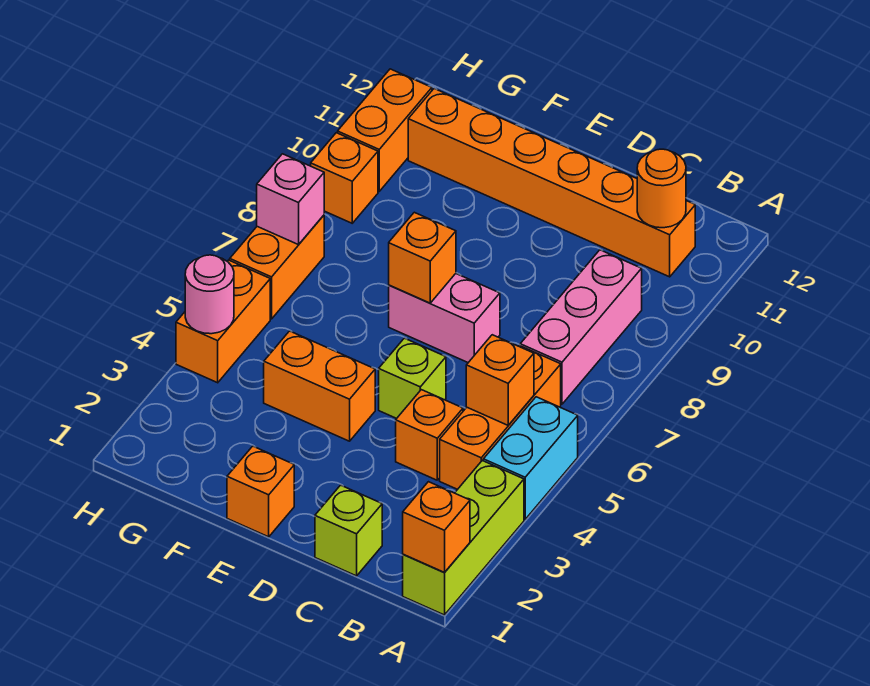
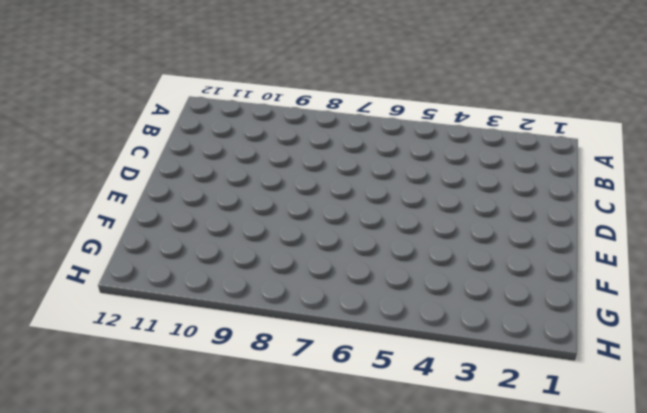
none -> lime brick A1:A3 level 1
none -> cyan brick A4:A5 level 1
none -> orange brick B4:B6 level 1

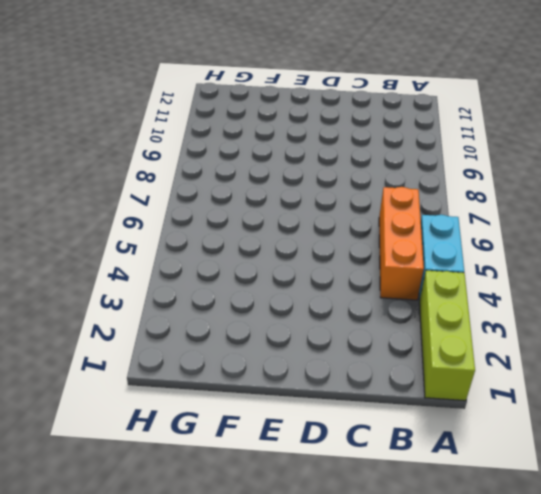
none -> pink brick B7:B9 level 1
none -> orange brick B11:G11 level 1
none -> lime brick C1 level 1

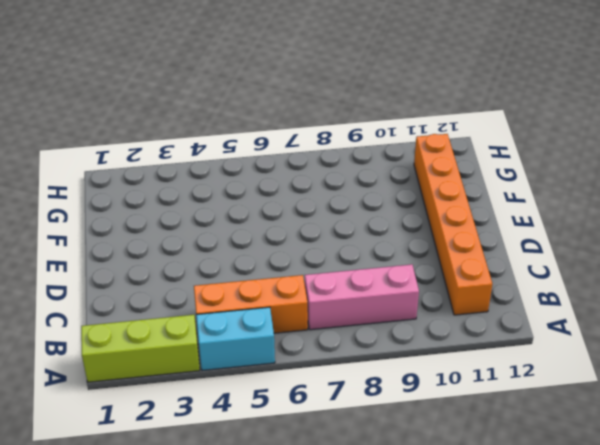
none -> lime brick C1 level 1
none -> orange brick C4 level 1
none -> lime brick D5 level 1

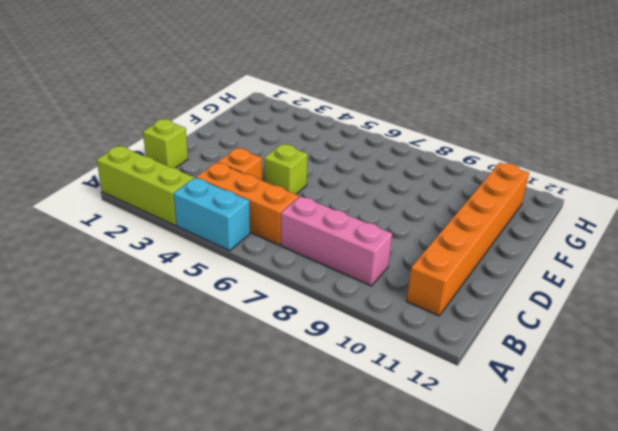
none -> pink brick D7:E7 level 1
none -> orange brick E1 level 1
none -> orange brick E4:F4 level 1

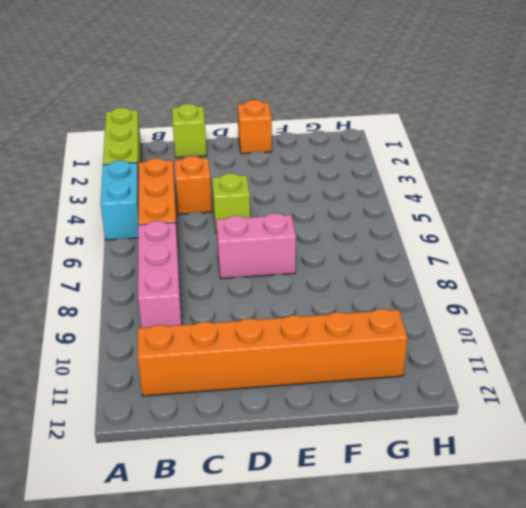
none -> orange brick E4:F4 level 1
none -> orange brick H4:H5 level 1
none -> orange brick H6:H7 level 1

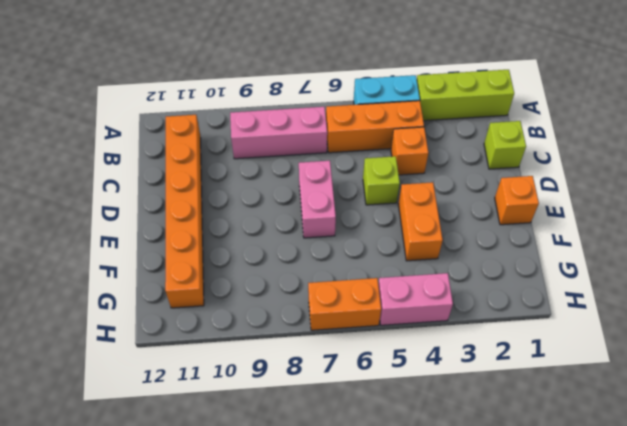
pink brick H4:H5 level 1 -> orange brick H4:H5 level 1
none -> orange brick H9 level 1
none -> orange brick H10:H11 level 1
none -> orange brick A1 level 2

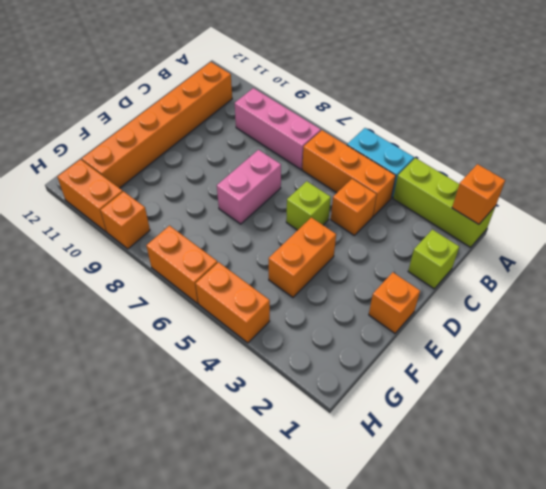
none -> orange brick B5 level 2
none -> orange round brick B11 level 2
none -> orange brick E7 level 2

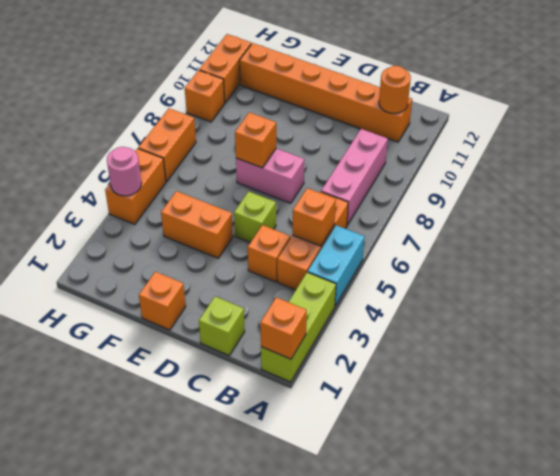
none -> pink brick H7 level 2

